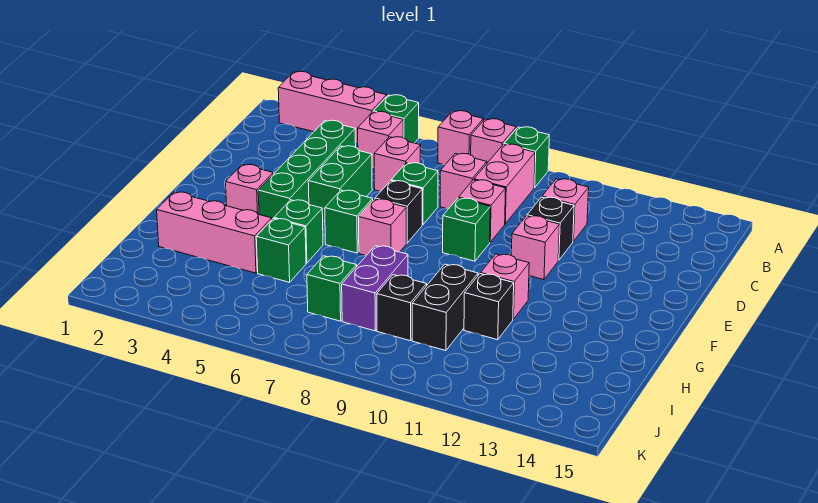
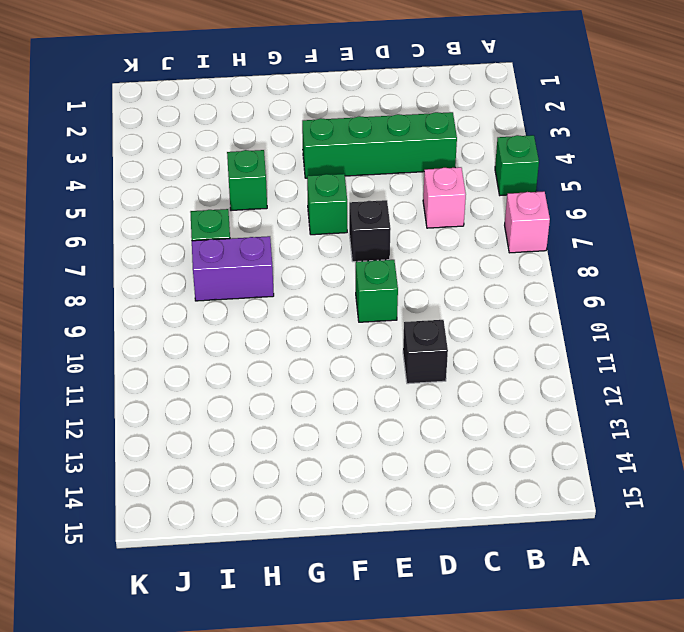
none -> pink brick A2:A4 level 1
none -> pink brick A8 level 1
none -> green brick A9 level 1
none -> pink brick B5 level 1

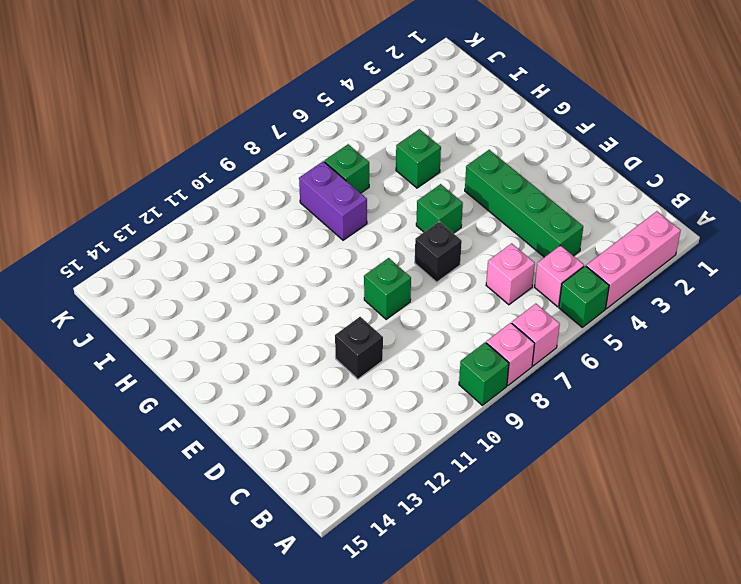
none -> pink brick B9:C9 level 1
none -> pink brick C8 level 1
none -> pink brick C11 level 1
none -> green brick D5:E5 level 1

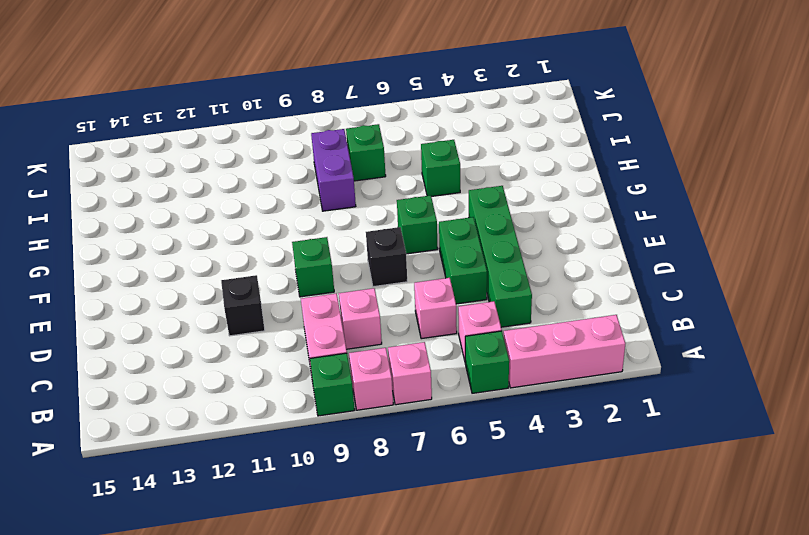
none -> pink brick C11 level 1
none -> green brick D7 level 1
none -> pink brick D9 level 1
none -> pink brick E11 level 1

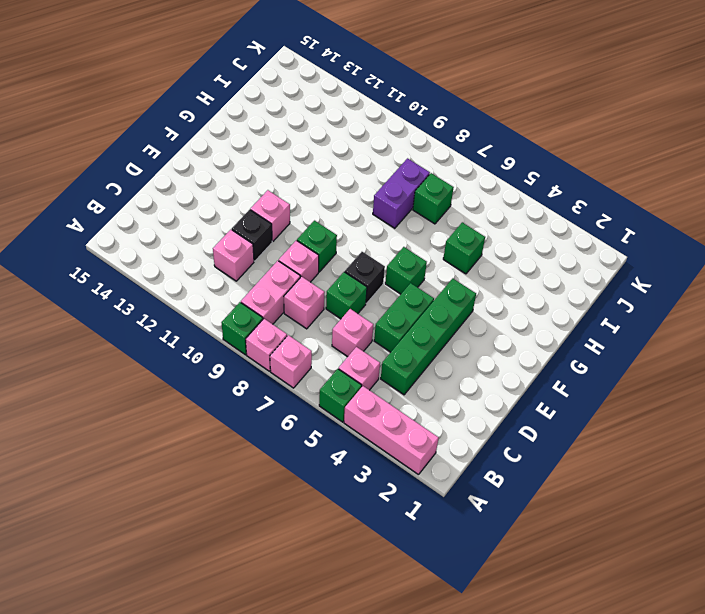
none -> pink brick F3 level 1
none -> pink brick F7 level 1
none -> green brick G5 level 1
none -> pink brick G11 level 1

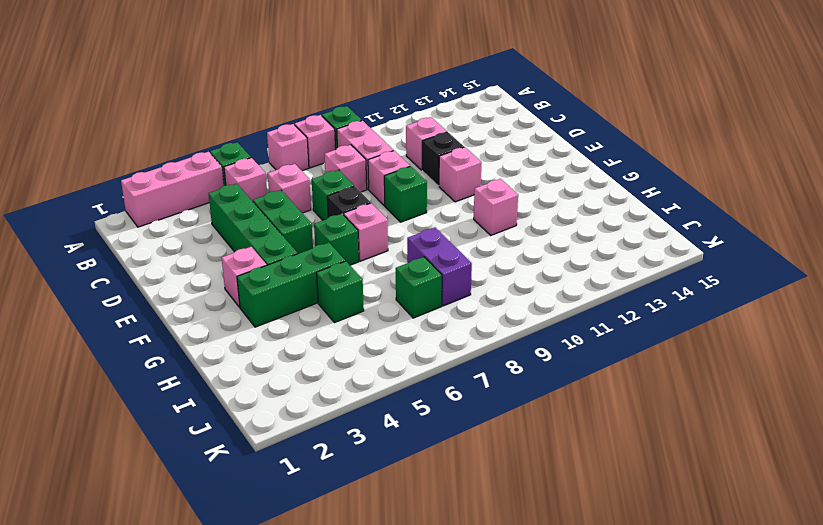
green brick G3:G5 level 1 -> green brick G5 level 1
none -> pink brick H2:H4 level 1
none -> black brick H10:I10 level 1
none -> black brick H11 level 1
none -> black brick I9 level 1

